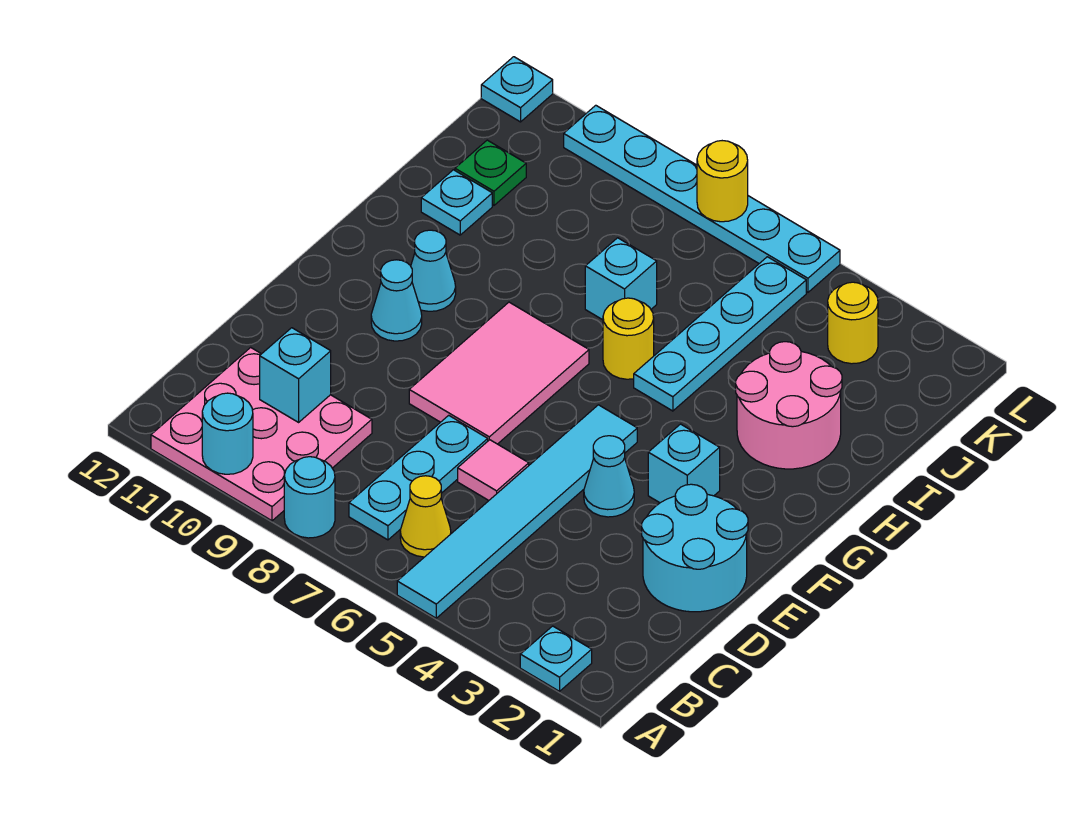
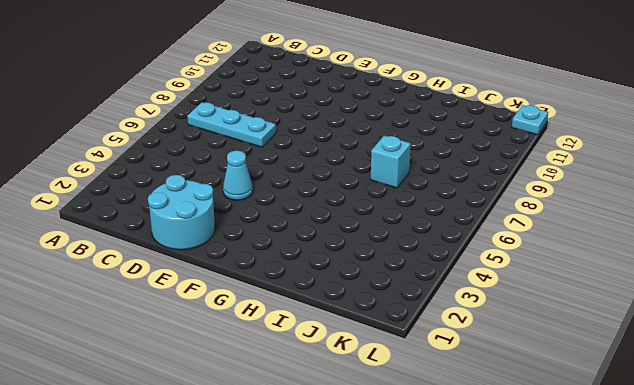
none -> cyan plate A2 level 1
none -> cyan tile A5:F5 level 1
none -> cyan round brick A8 level 1

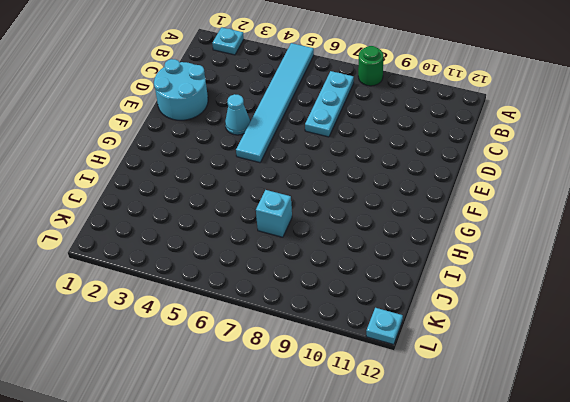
green round brick A8 level 1 -> cyan round brick A8 level 1
none -> pink plate A9:C11 level 1
none -> yellow cone B6 level 1
none -> pink tile D6 level 1

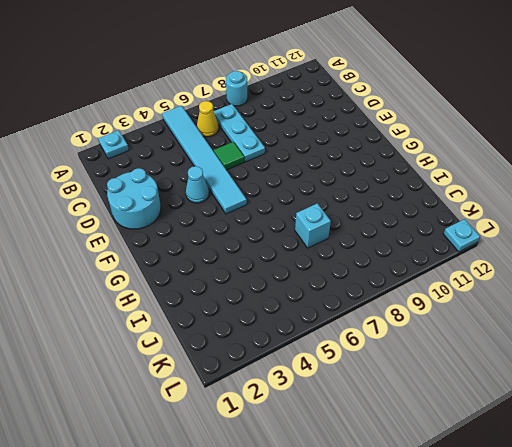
green tile D6 level 1 -> pink tile D6 level 1
none -> pink plate A9:C11 level 1
none -> pink tile E7:G8 level 1
none -> cyan brick F3 level 1

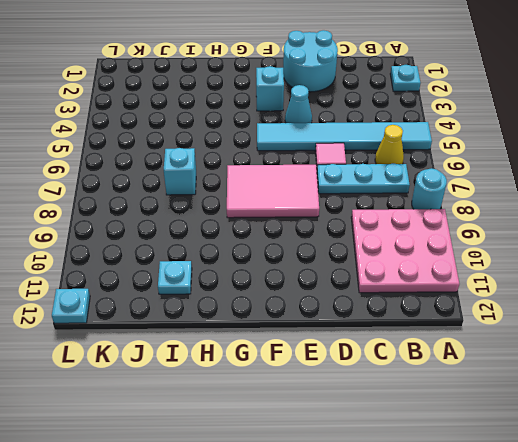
none -> cyan cone F10 level 1
none -> cyan cone G10 level 1
none -> pink round brick H2:I3 level 1

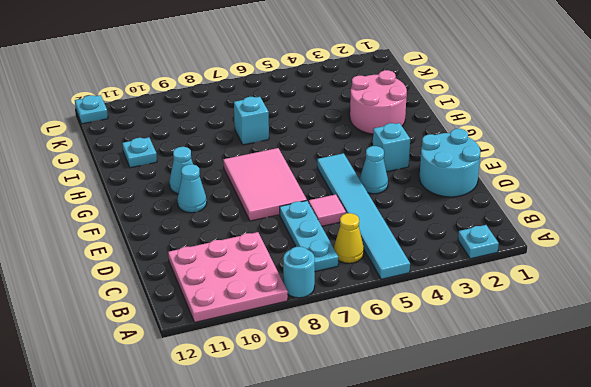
none -> cyan plate H5:K5 level 1
none -> yellow round brick H6 level 1
none -> green plate J11 level 1

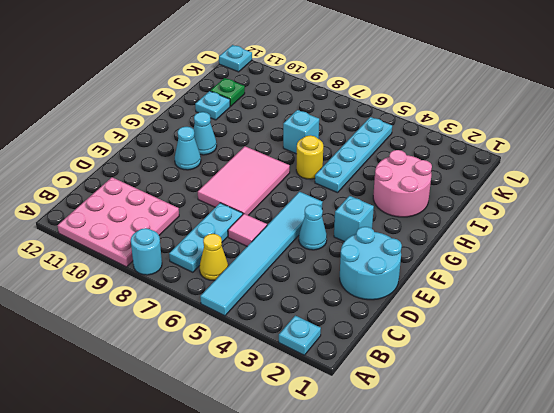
none -> yellow round brick K3 level 1
none -> cyan plate L5:L10 level 1
none -> cyan round brick A10 level 2

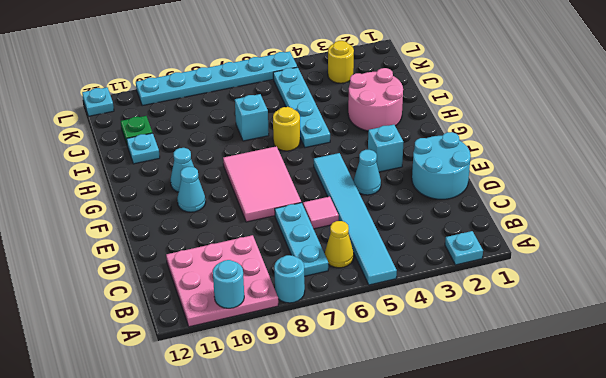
none -> cyan brick C10 level 2
none -> yellow round brick L7 level 2

